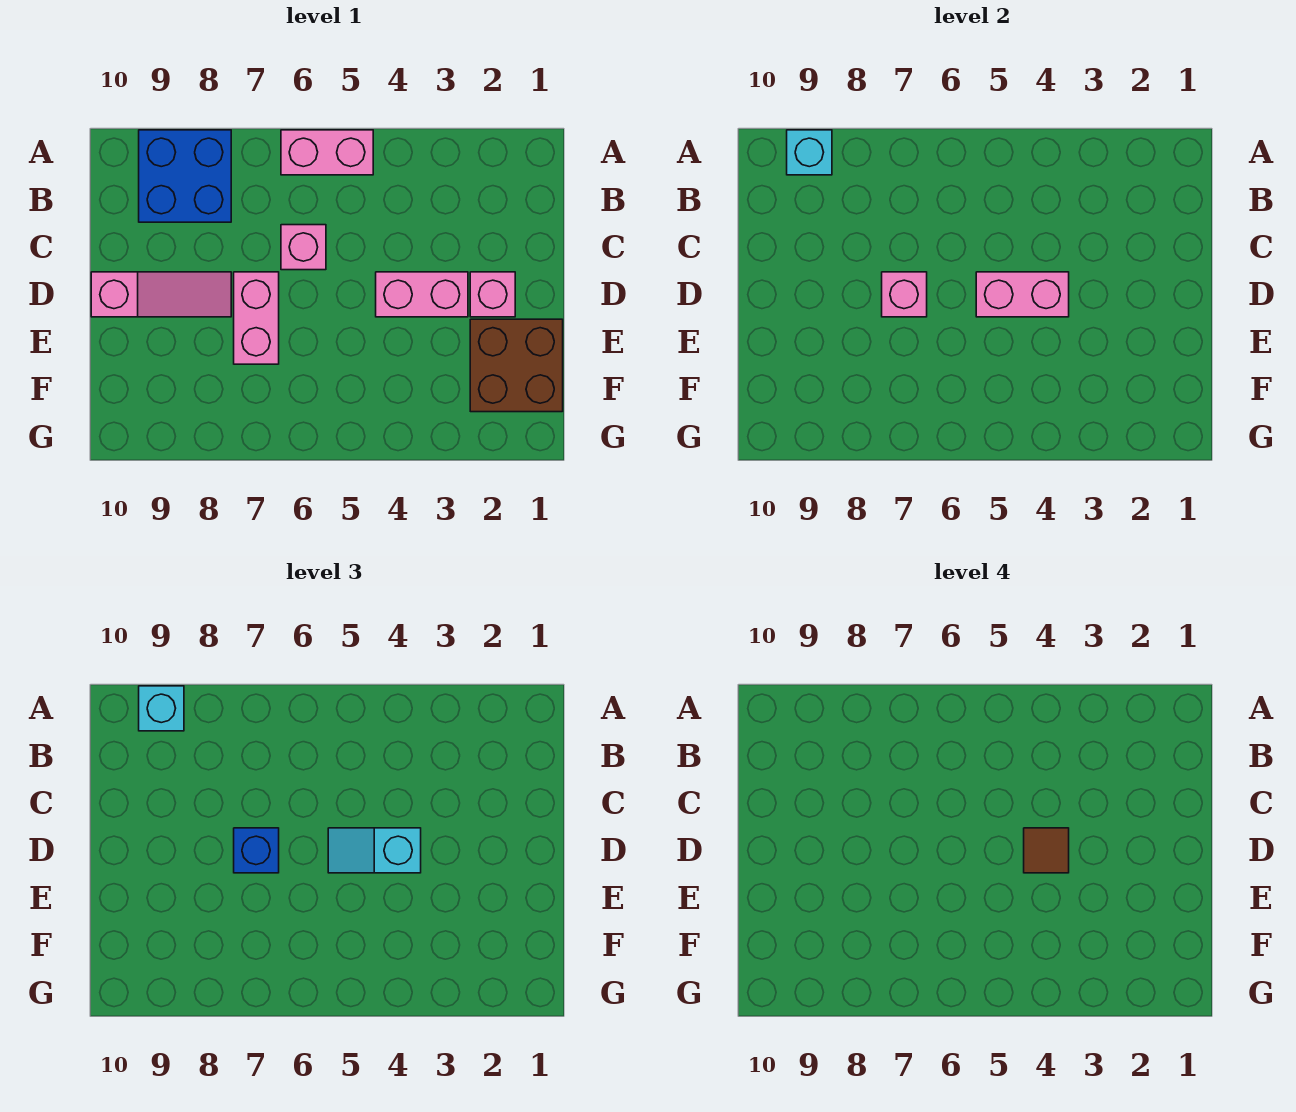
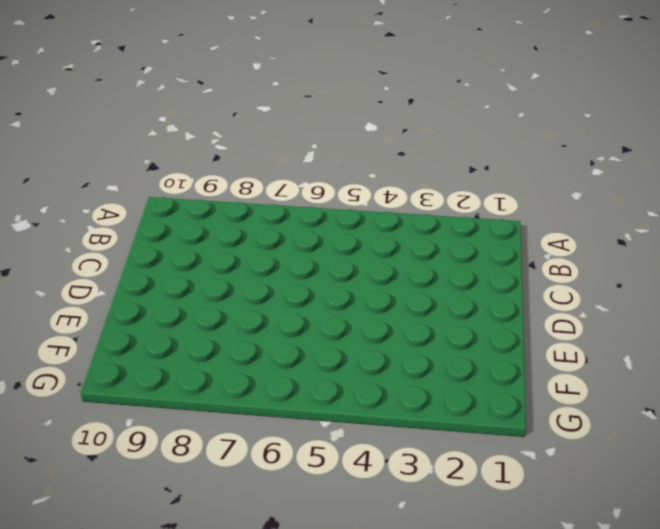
none -> pink brick A5:A6 level 1
none -> blue brick A8:B9 level 1
none -> pink brick C6 level 1

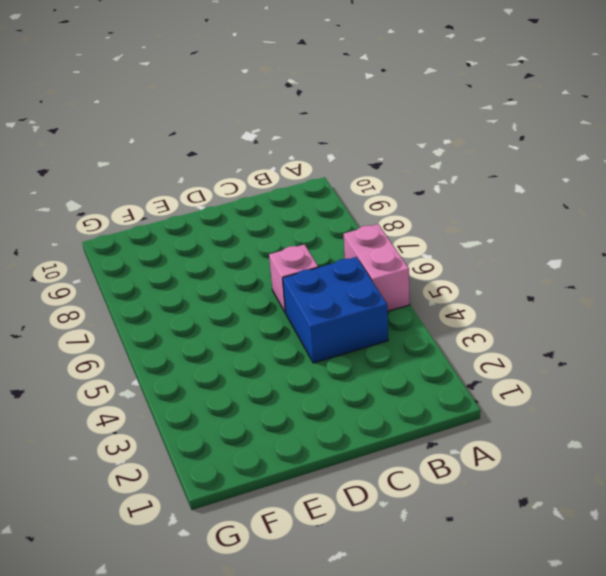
blue brick B4:C5 level 1 -> blue brick A8:B9 level 1
none -> pink brick D2 level 1
none -> pink brick D3:D4 level 1
none -> pink brick D7:E7 level 1

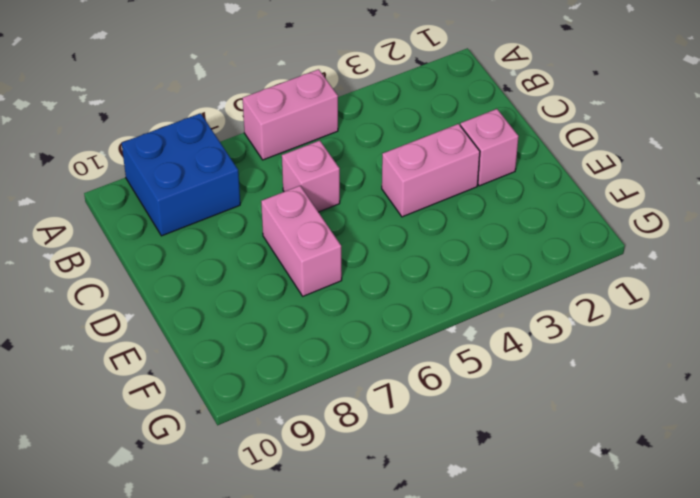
none -> pink slope D8:D10 level 1 top 10
none -> brown brick E1:F2 level 1
none -> cyan brick A9 level 2

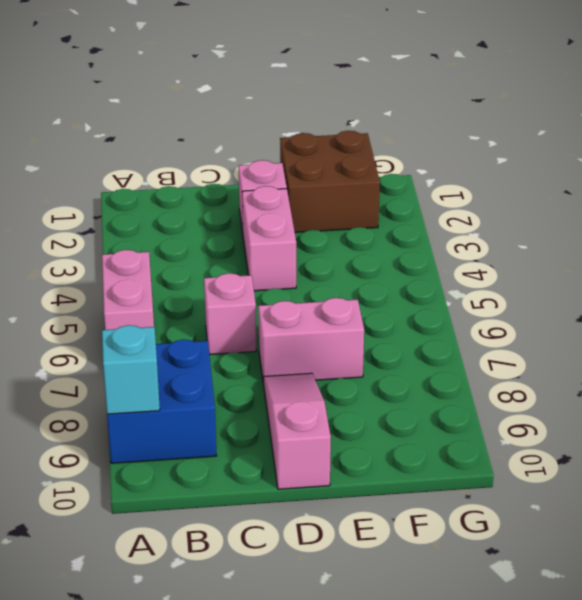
none -> pink brick D4:D5 level 2
none -> pink brick D7 level 2
none -> cyan brick A9 level 3

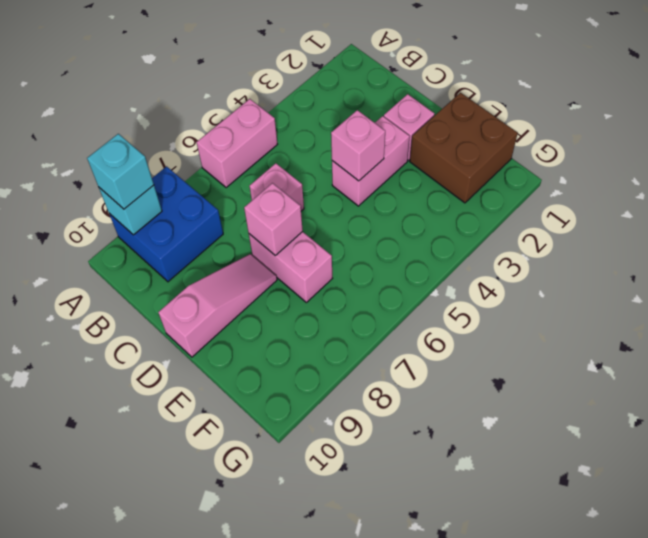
pink brick D4 level 2 -> pink brick D4:D5 level 2
none -> cyan slope D4:D5 level 3 top 4
none -> blue brick D7 level 3
none -> brown tile D4 level 4

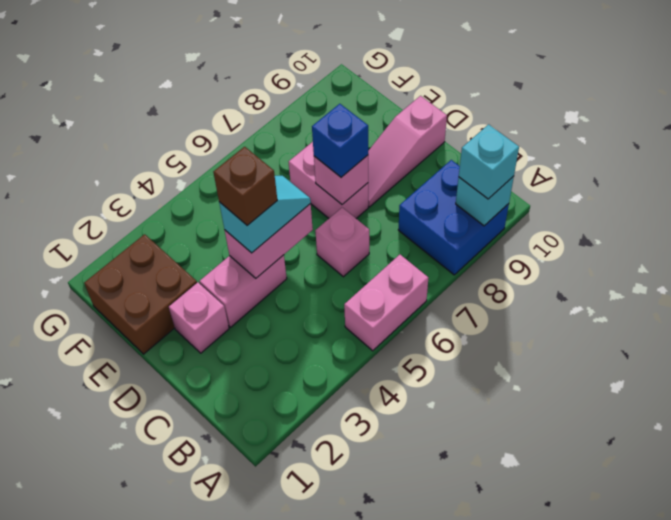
brown brick D4 level 4 -> brown tile D4 level 4

